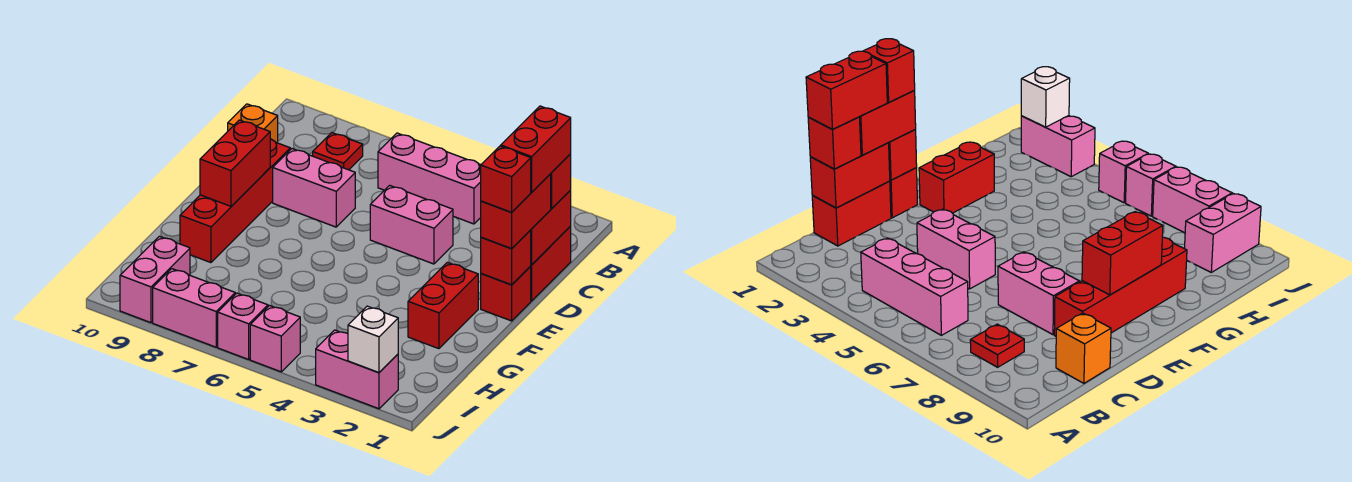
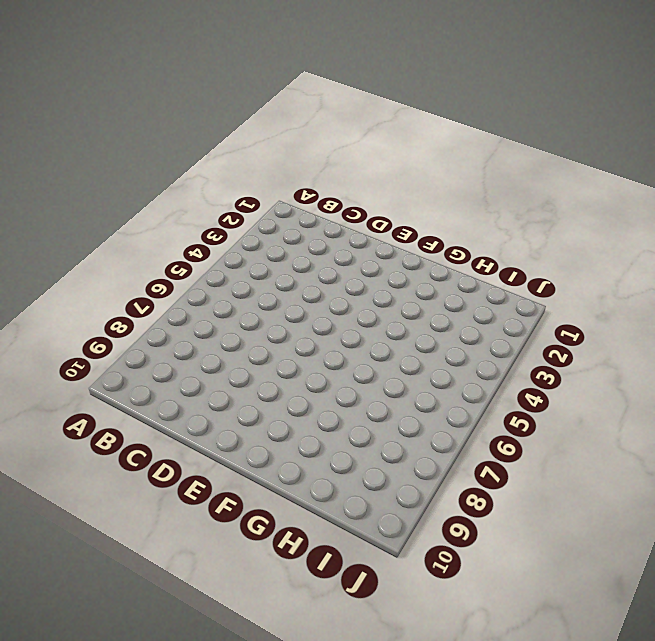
none -> pink brick B4:B6 level 1
none -> red plate B8 level 1
none -> red brick C1:D1 level 1

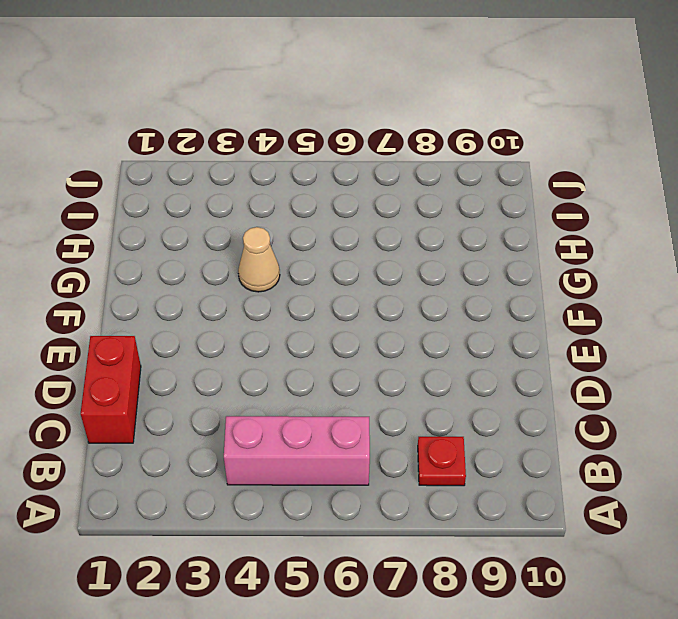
tan cone G4 level 1 -> none
none -> orange brick C10 level 1
none -> pink brick D4:D5 level 1
none -> pink brick D7:D8 level 1

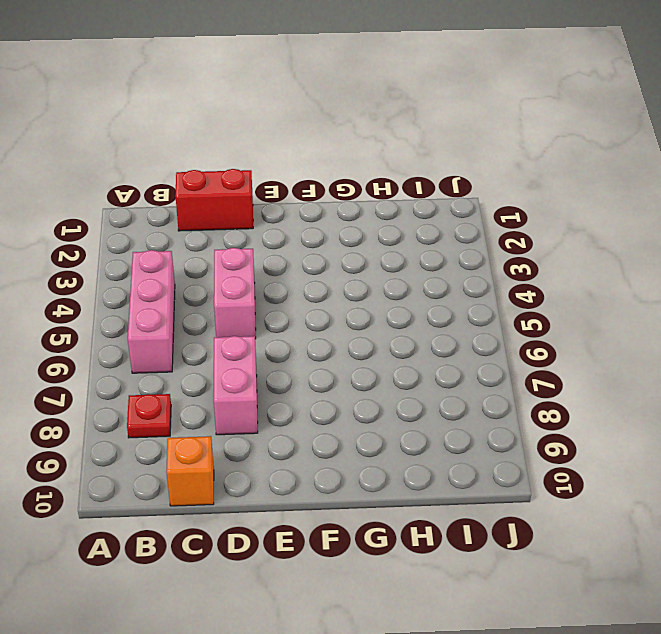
none -> red brick D9:G9 level 1
none -> red brick E1 level 1
none -> red brick F2:G2 level 1

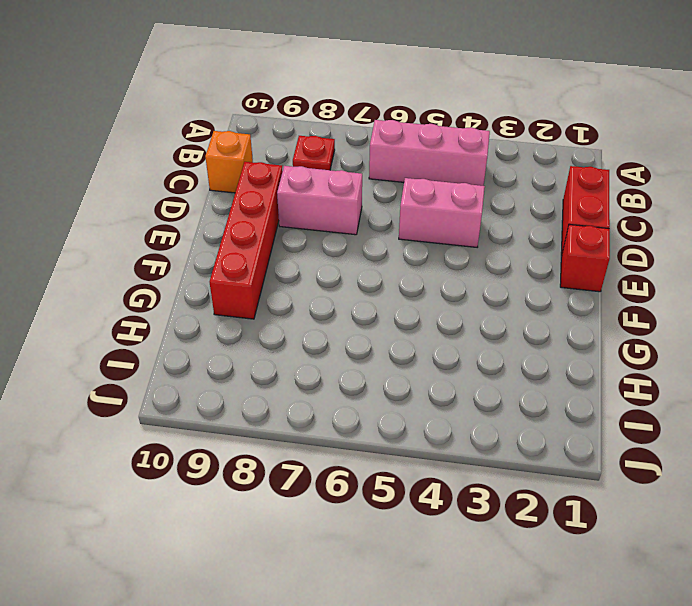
none -> red brick F2:G2 level 1
none -> pink brick I9:J9 level 1
none -> pink brick J2:J3 level 1

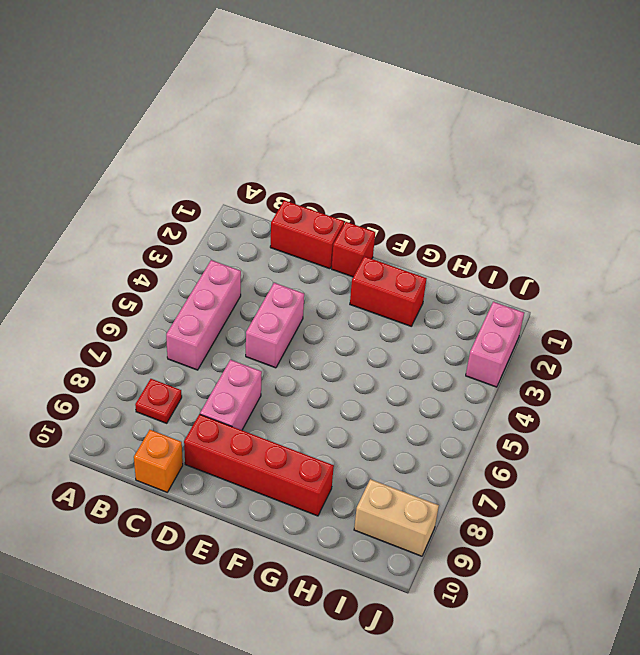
tan brick I9:J9 level 1 -> pink brick I9:J9 level 1
none -> pink brick J5 level 1
none -> pink brick J6 level 1
none -> pink brick J7:J8 level 1

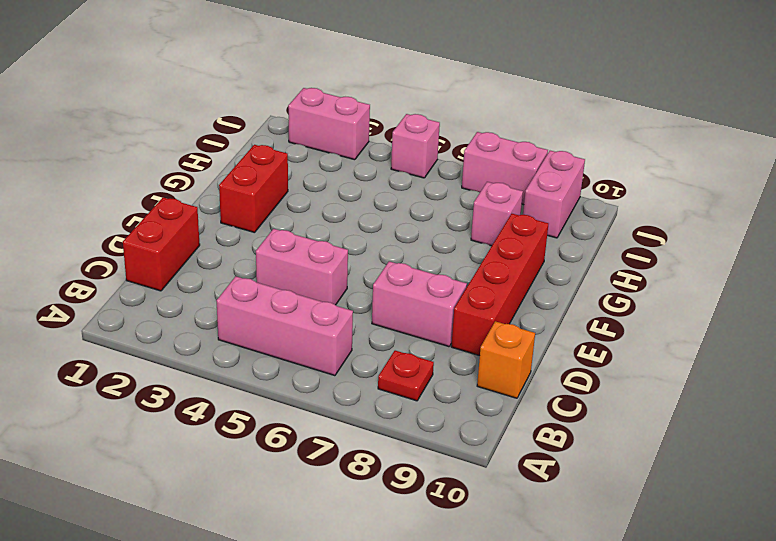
pink brick H8 level 1 -> pink brick J6 level 1
none -> red brick E1 level 1
none -> red brick C1:D1 level 2
none -> red brick E1 level 2

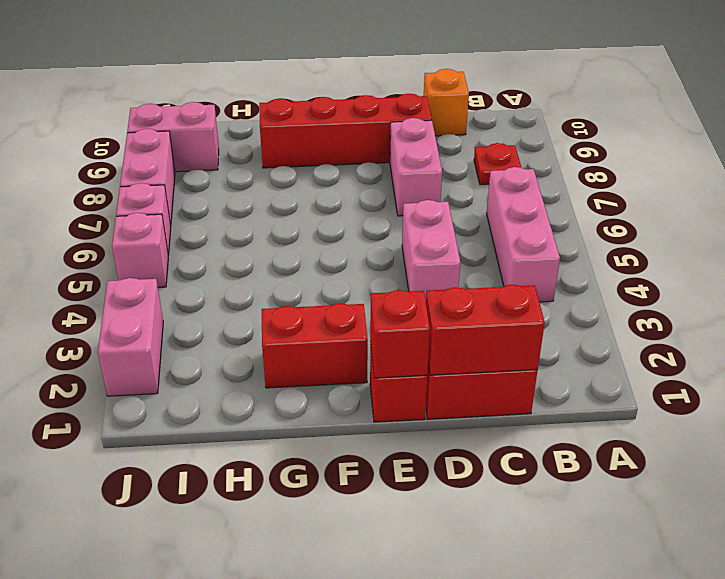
none -> red brick E9:F9 level 2
none -> white brick J2 level 2
none -> red brick C1 level 3

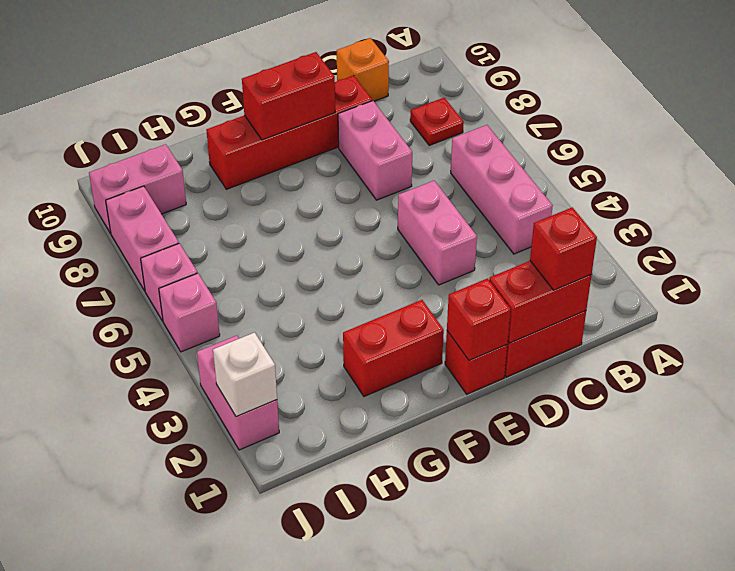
none -> red brick D1:E1 level 3
none -> red brick C1:D1 level 4
none -> red brick E1 level 4

